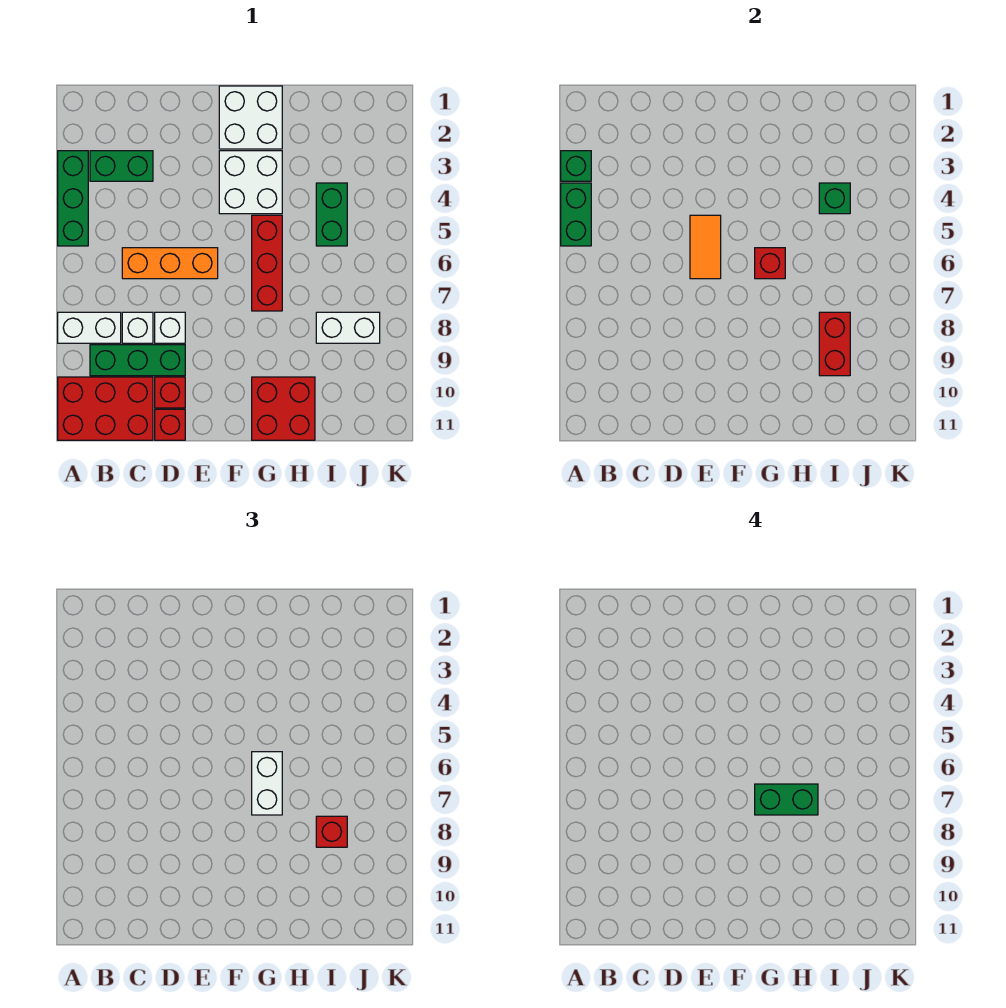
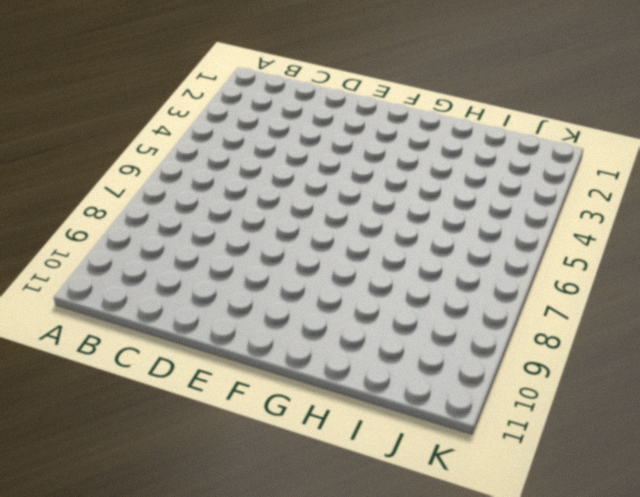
none -> green brick A3:A5 level 1
none -> white brick A8:B8 level 1
none -> red brick A10:C11 level 1

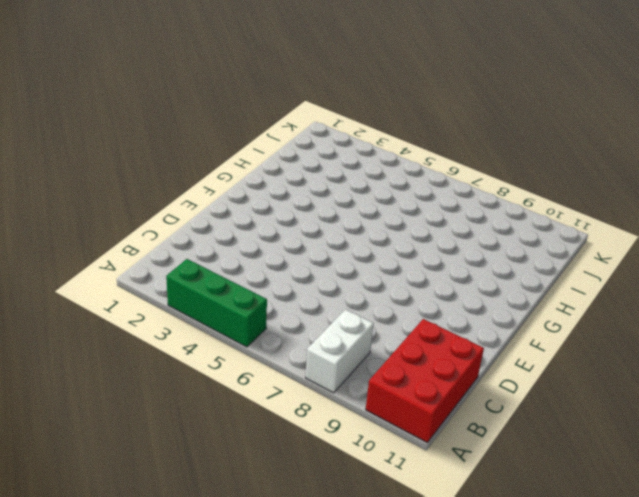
none -> green brick B3:C3 level 1
none -> green brick B9:D9 level 1
none -> orange brick C6:E6 level 1

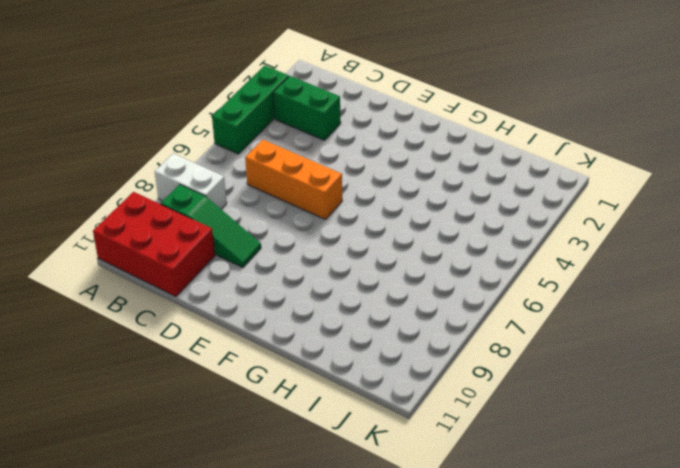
green slope B9:D9 level 1 top B -> green brick B9:D9 level 1
none -> white brick C8 level 1
none -> white brick D8 level 1
none -> red brick D10 level 1

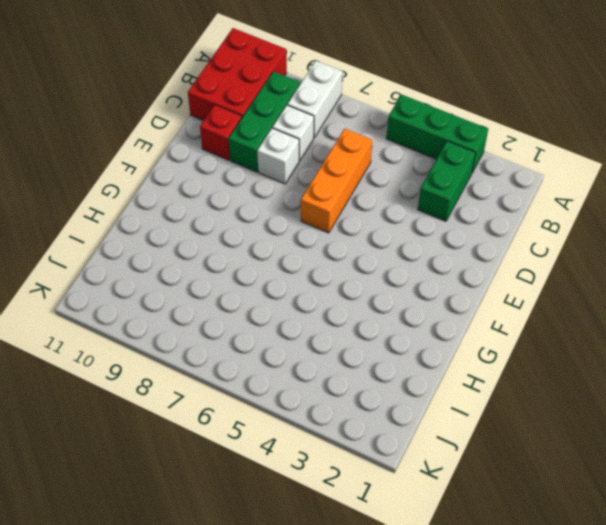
none -> red brick D11 level 1
none -> white brick F1:G2 level 1
none -> white brick F3:G4 level 1

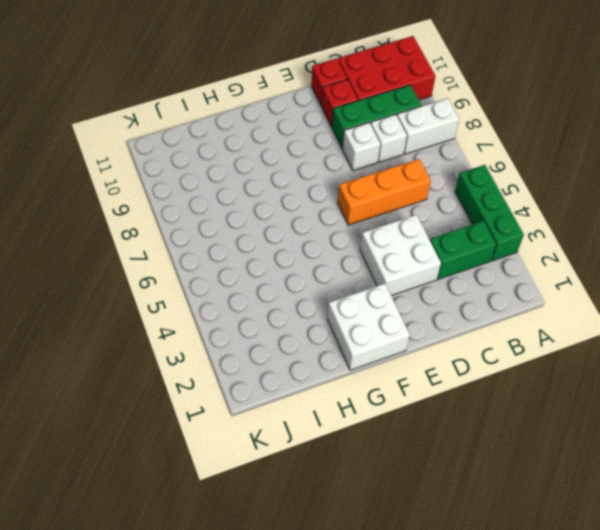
white brick D3:E4 level 1 -> white brick F3:G4 level 1
none -> red brick G5:G7 level 1
none -> red brick G10:H11 level 1
none -> green brick I4:I5 level 1

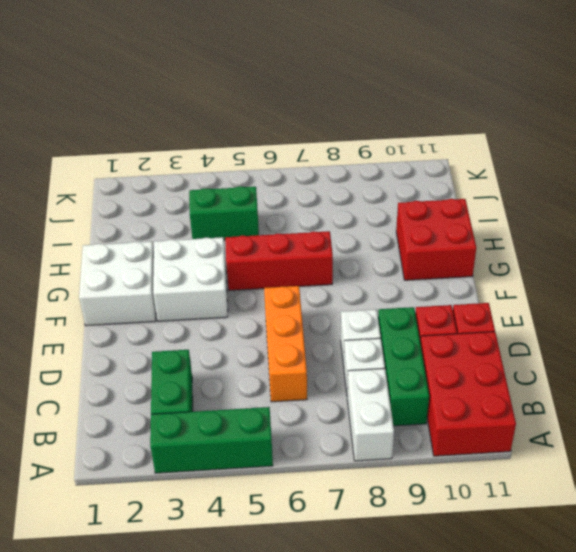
none -> white brick I8:J8 level 1
none -> green brick A3 level 2
none -> green brick A4:A5 level 2

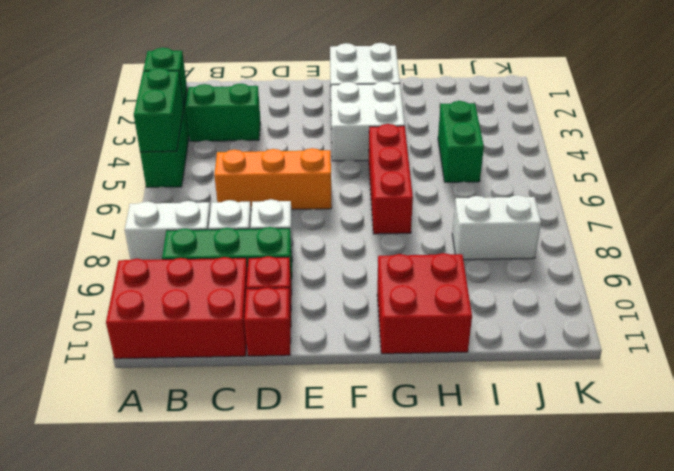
none -> orange tile E5:E6 level 2
none -> red brick G6 level 2
none -> green brick I4 level 2

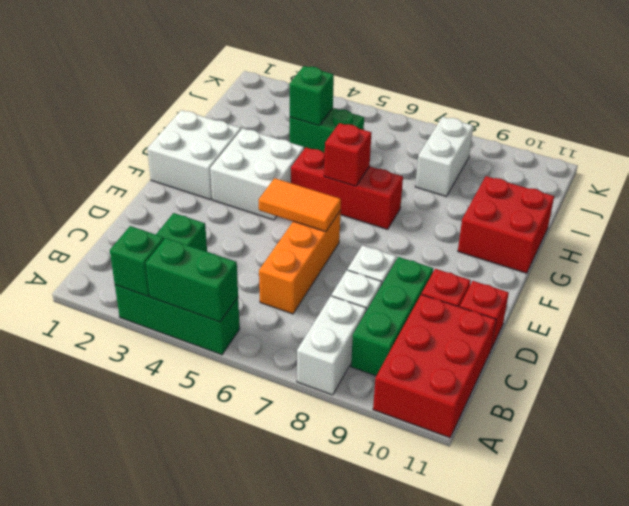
none -> red brick I8:I9 level 2
none -> white brick G6:G7 level 3
none -> red brick I8 level 3

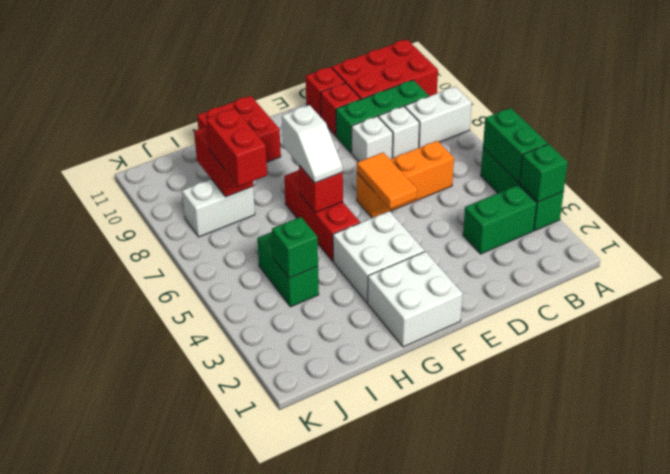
white slope G6:G7 level 3 top 7 -> white brick G6:G7 level 3
red brick I7:I8 level 3 -> red brick I8 level 3
none -> green brick G7:H7 level 4

